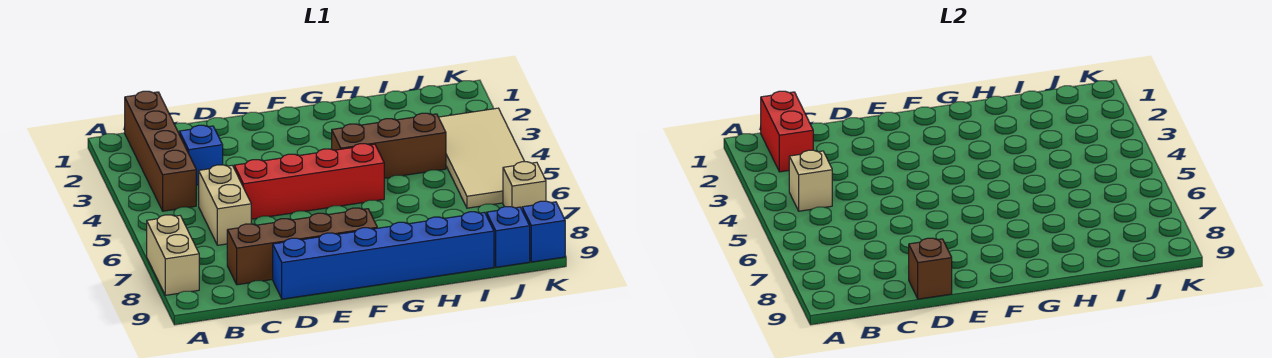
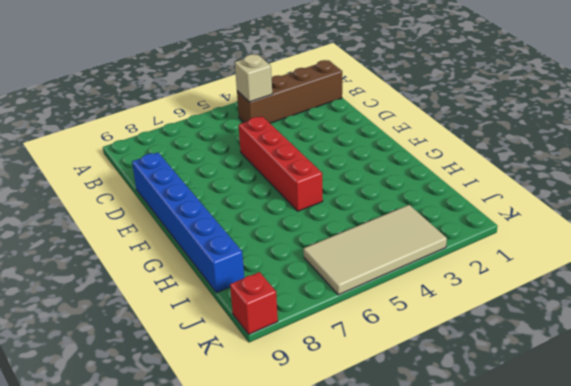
red brick K9 level 1 -> blue brick K9 level 1
none -> tan brick A7:A8 level 1
none -> blue brick C3 level 1
none -> tan brick C5:C6 level 1

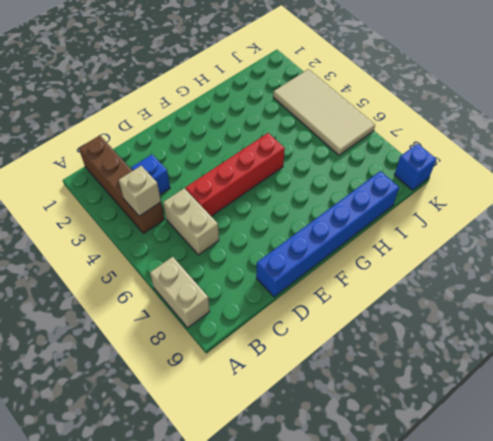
none -> brown brick C8:F8 level 1
none -> brown brick G4:I4 level 1
none -> blue brick J9 level 1

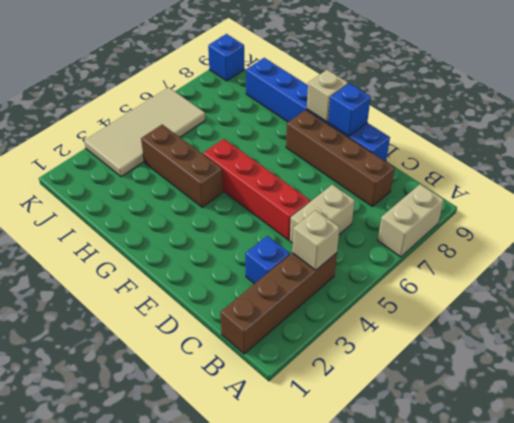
blue brick E9 level 2 -> blue brick J9 level 1
tan brick F9 level 2 -> tan brick K7 level 1
none -> red brick B1:B2 level 2
none -> brown brick D9 level 2

